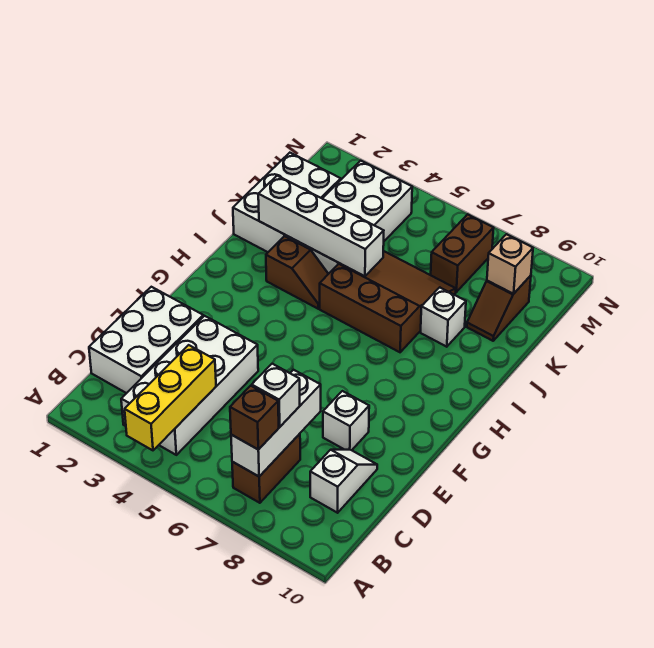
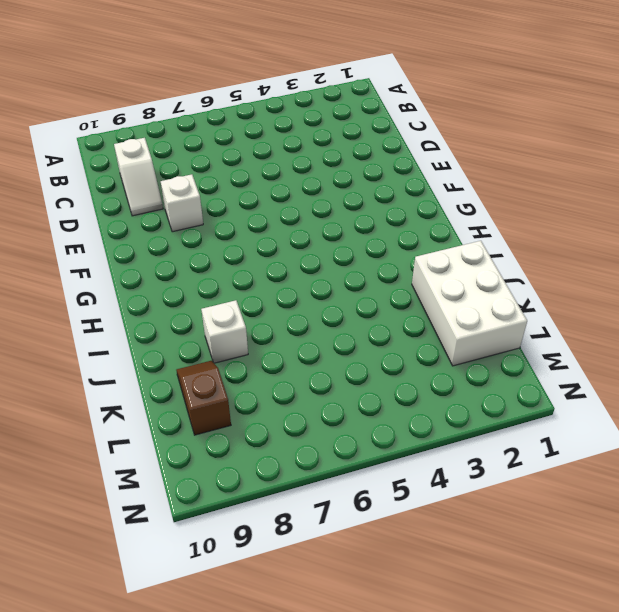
none -> white brick B3:E4 level 1
none -> brown brick B7:C7 level 1
none -> white brick C1:E2 level 1

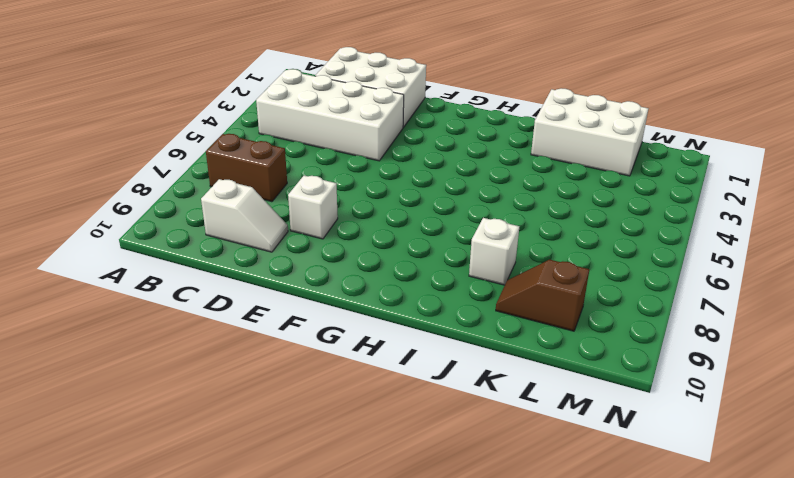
none -> brown slope I3:I4 level 1 top 3
none -> brown slope I5:K7 level 1 top I
none -> white brick J3:M4 level 1

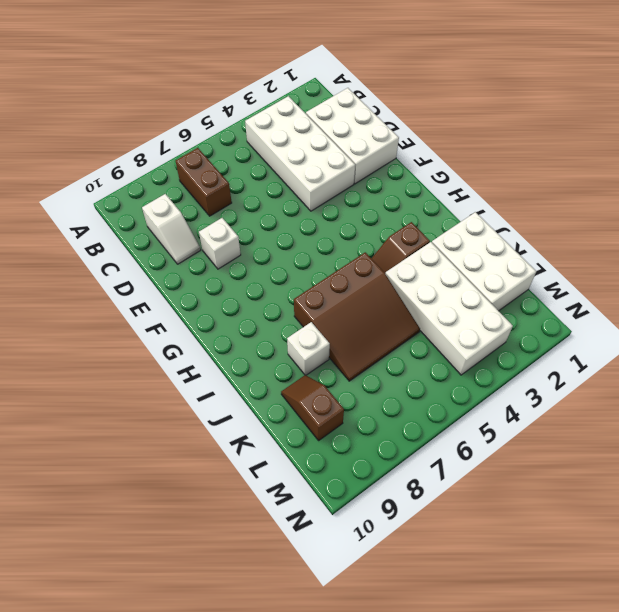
none -> brown brick L7:M7 level 1
none -> yellow brick A4:C4 level 2
none -> white brick B7:D7 level 2

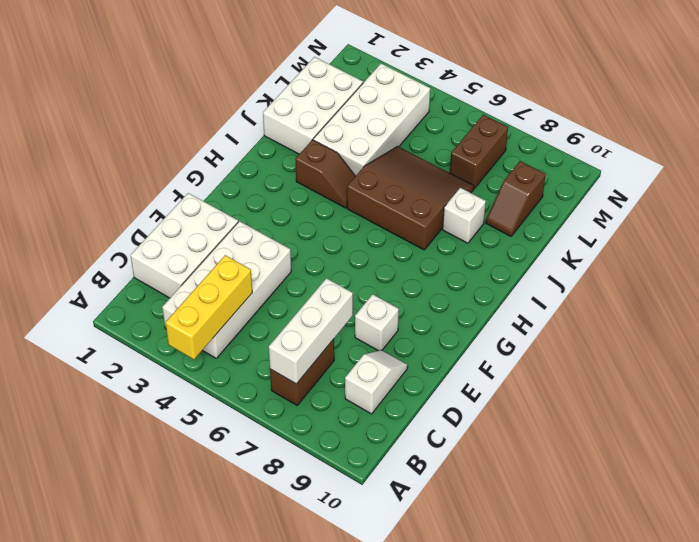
none -> white brick J2:J5 level 2
none -> tan brick L9 level 2
none -> brown brick B7 level 3

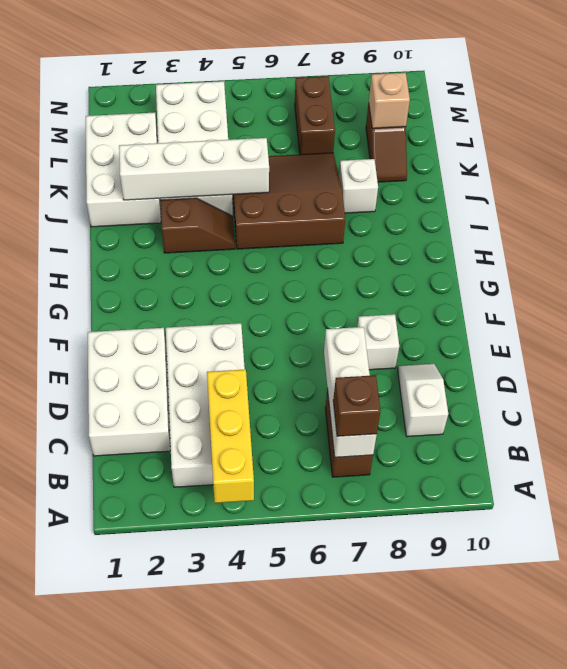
none -> white brick C7 level 3

